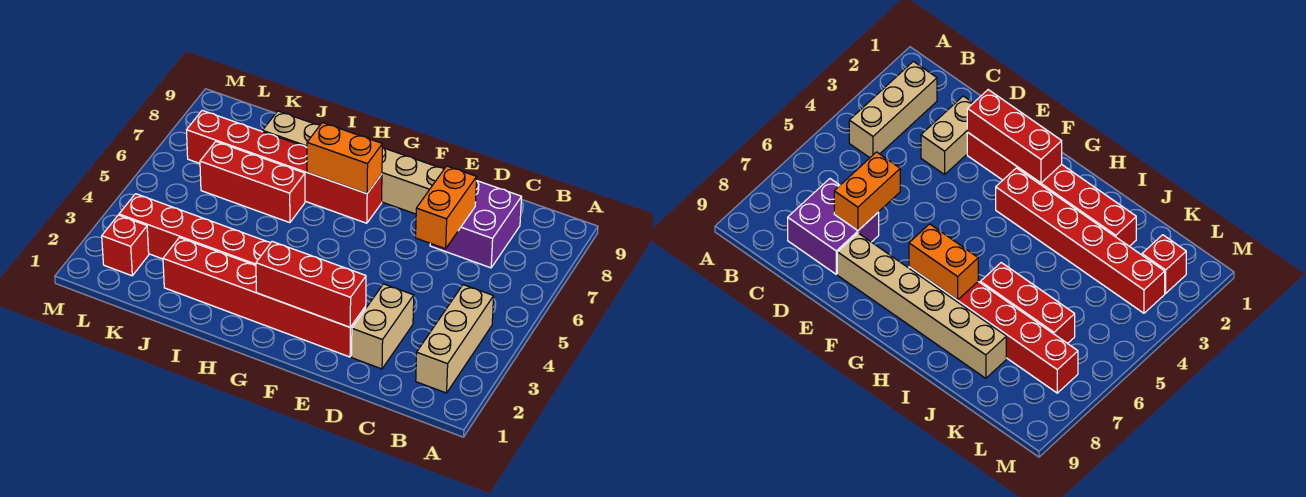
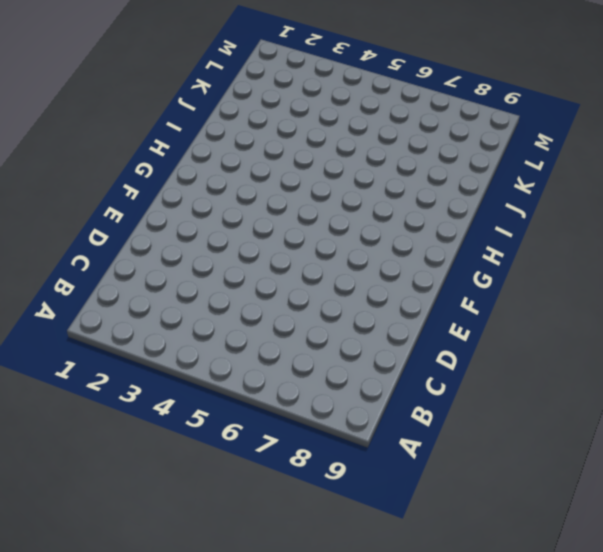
none -> tan brick B2:B4 level 1
none -> purple brick C7:D8 level 1
none -> tan brick D2:D3 level 1

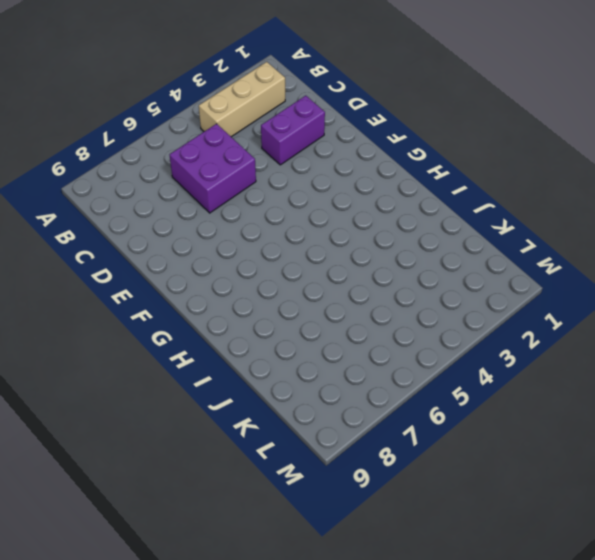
purple brick C5:D6 level 1 -> purple brick C7:D8 level 1
purple brick D2:D3 level 1 -> tan brick D2:D3 level 1
none -> red brick E2:J2 level 1
none -> tan brick E8:J8 level 1
none -> red brick G3:L3 level 1

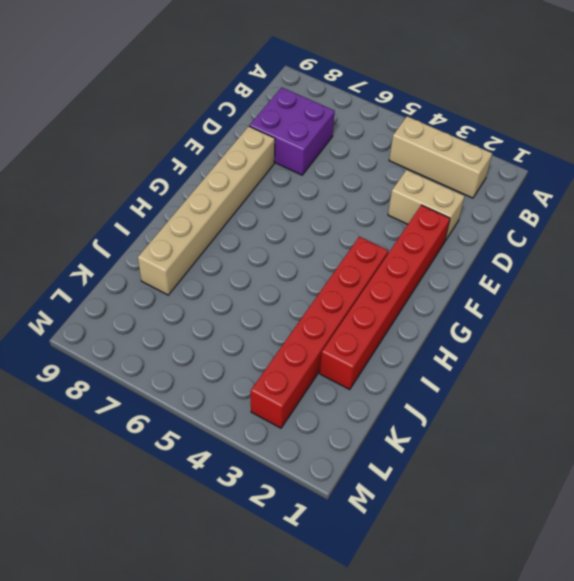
none -> red brick G7:L7 level 1
none -> red brick I6:K6 level 1
none -> red brick L2 level 1

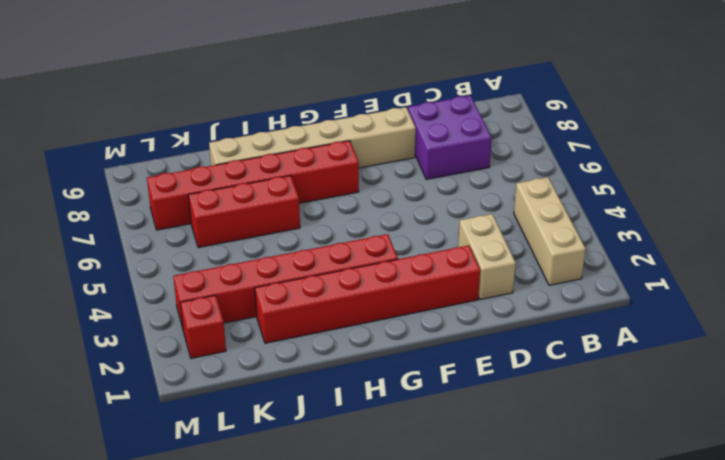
none -> orange brick D6:D7 level 2
none -> red brick E2:G2 level 2
none -> orange brick G7:H7 level 2

